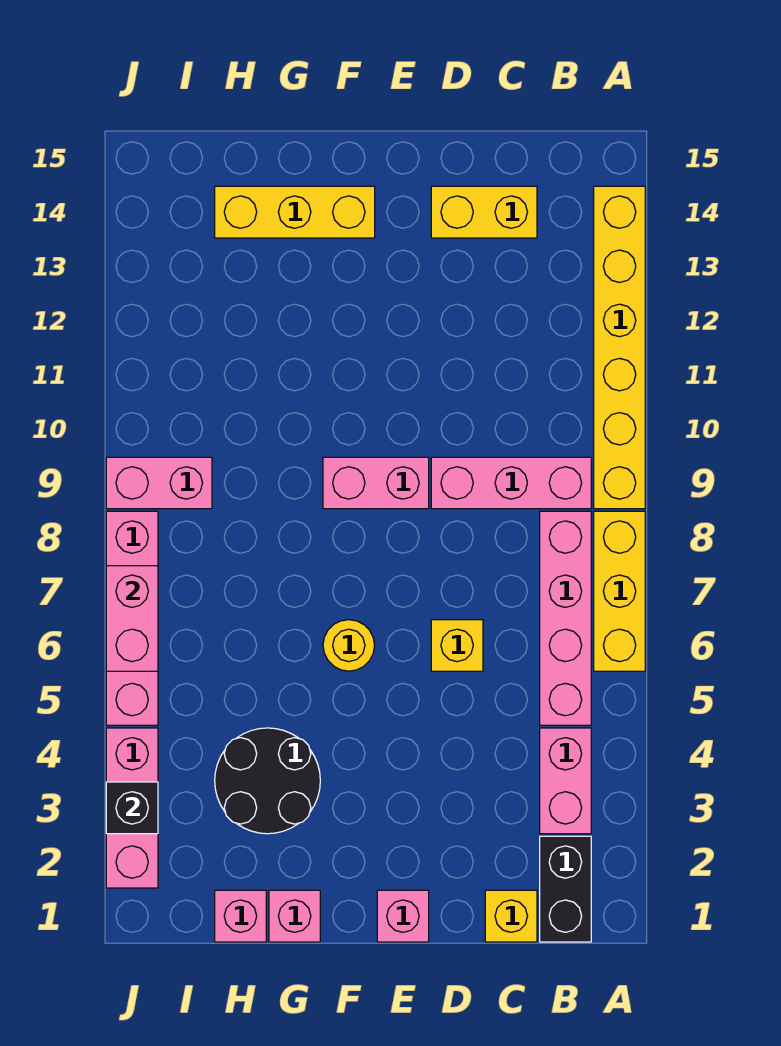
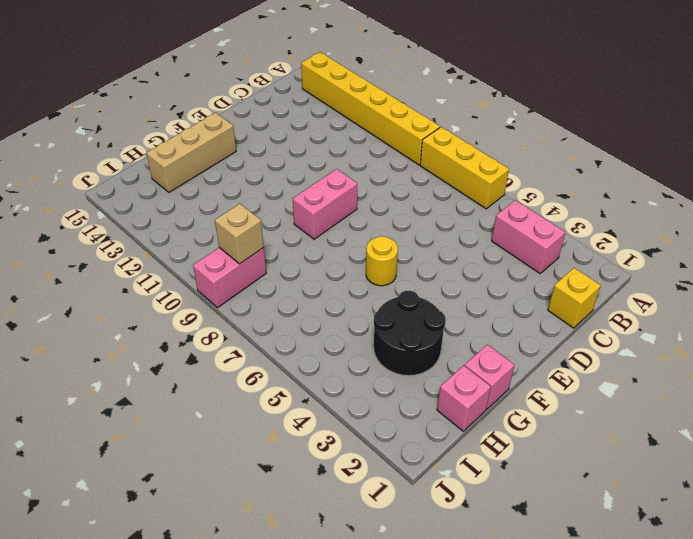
tan brick F14:H14 level 1 -> yellow brick F14:H14 level 1
tan brick I9 level 2 -> none
none -> black brick B1:B2 level 1
none -> pink brick B5:B8 level 1
none -> pink brick B9:D9 level 1

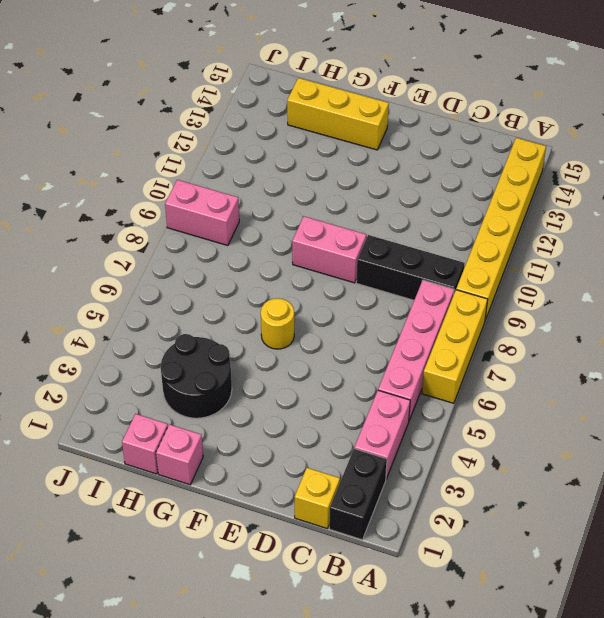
black brick B9:D9 level 1 -> pink brick B9:D9 level 1
none -> yellow brick C14:D14 level 1
none -> yellow brick D6 level 1
none -> pink brick E1 level 1

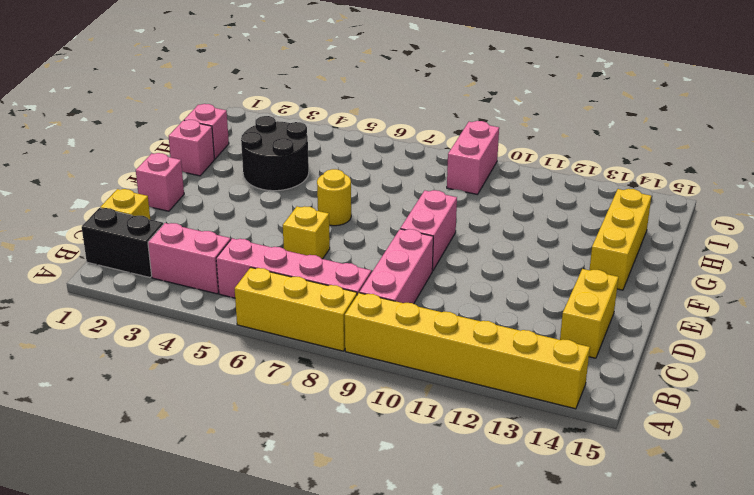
none -> pink brick J2:J4 level 1
none -> pink brick J5:J8 level 1
none -> black brick J3 level 2

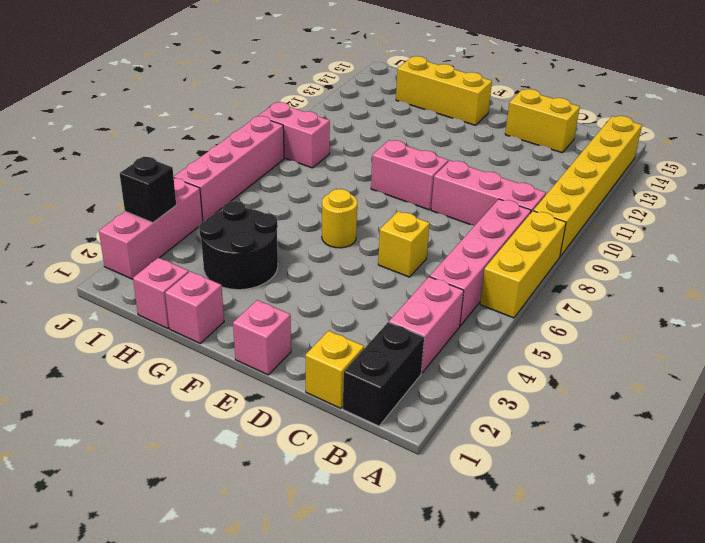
none -> pink brick J6:J7 level 2

